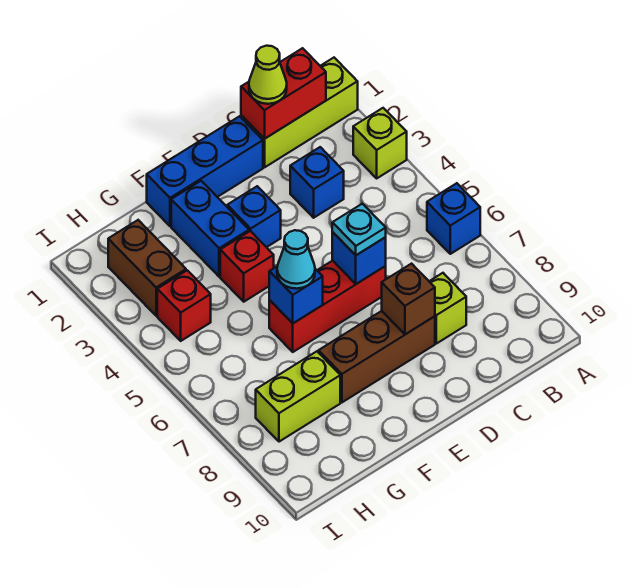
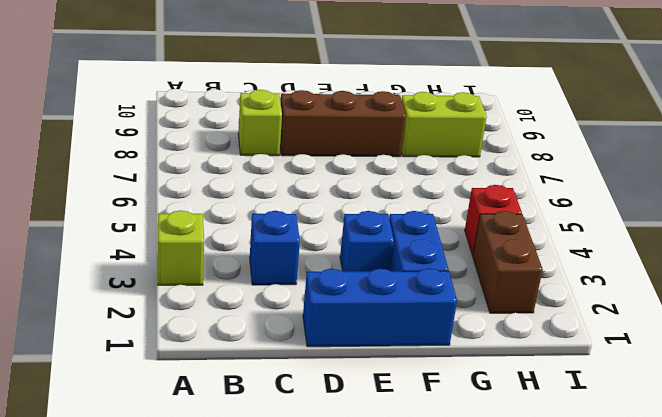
none -> lime brick A1:C1 level 1
none -> blue brick A6 level 1
none -> red brick D6:F6 level 1

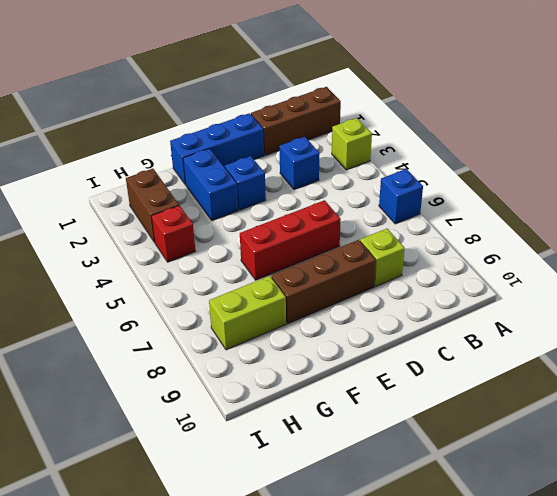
brown brick A1:C1 level 1 -> lime brick A1:C1 level 1
none -> red brick F4 level 1
none -> red brick B1:C1 level 2
none -> blue brick D6 level 2

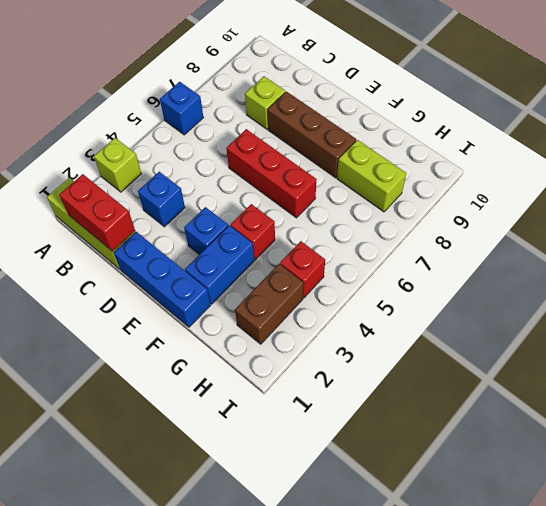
none -> blue brick D6 level 2
none -> brown brick D8 level 2
none -> blue brick F6 level 2

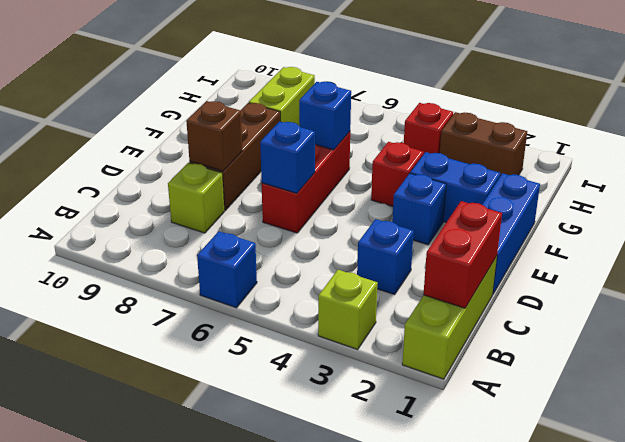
none -> lime cone C1 level 3
none -> cyan plate D6 level 3
none -> cyan cone F6 level 3

